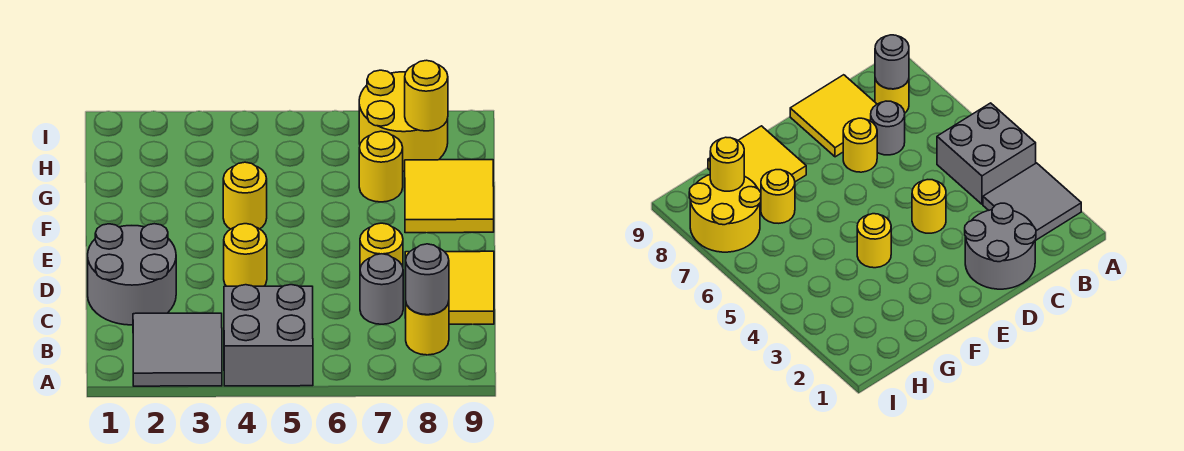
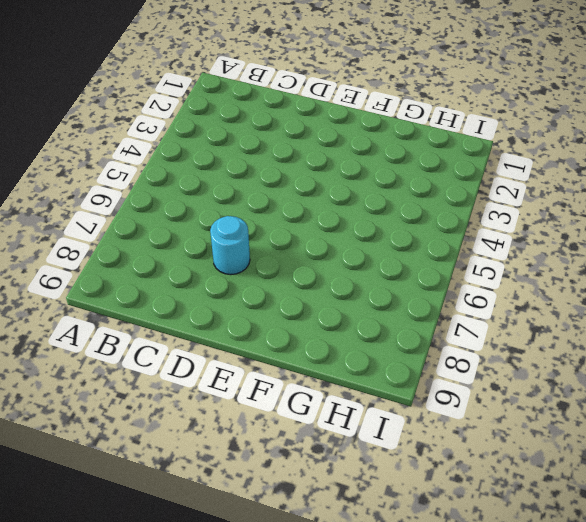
cyan round brick D7 level 1 -> yellow round brick D7 level 1
none -> grey tile A2:B3 level 1
none -> grey brick A4:B5 level 1
none -> yellow round brick B8 level 1

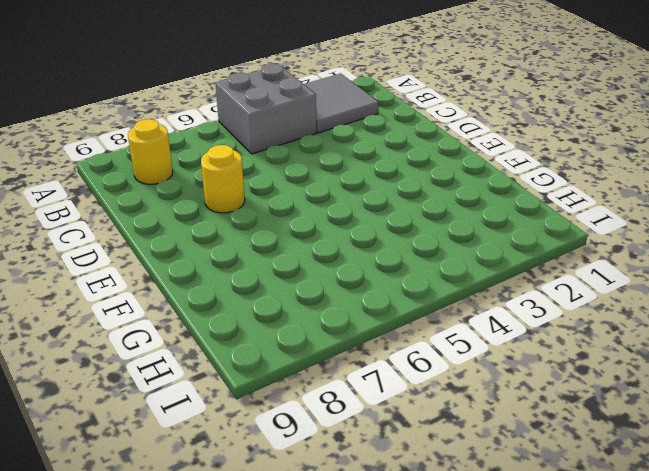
none -> grey round brick C1:D2 level 1
none -> grey round brick C7 level 1
none -> yellow tile C8:D9 level 1

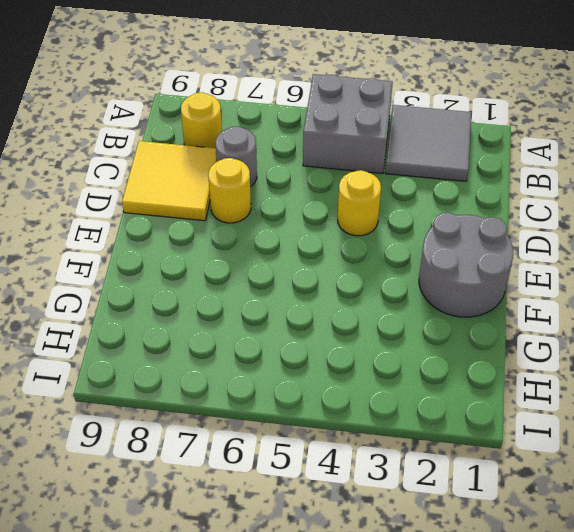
grey round brick E1:F2 level 1 -> grey round brick C1:D2 level 1
none -> yellow round brick F4 level 1
none -> yellow tile F8:G9 level 1
none -> yellow round brick G7 level 1

